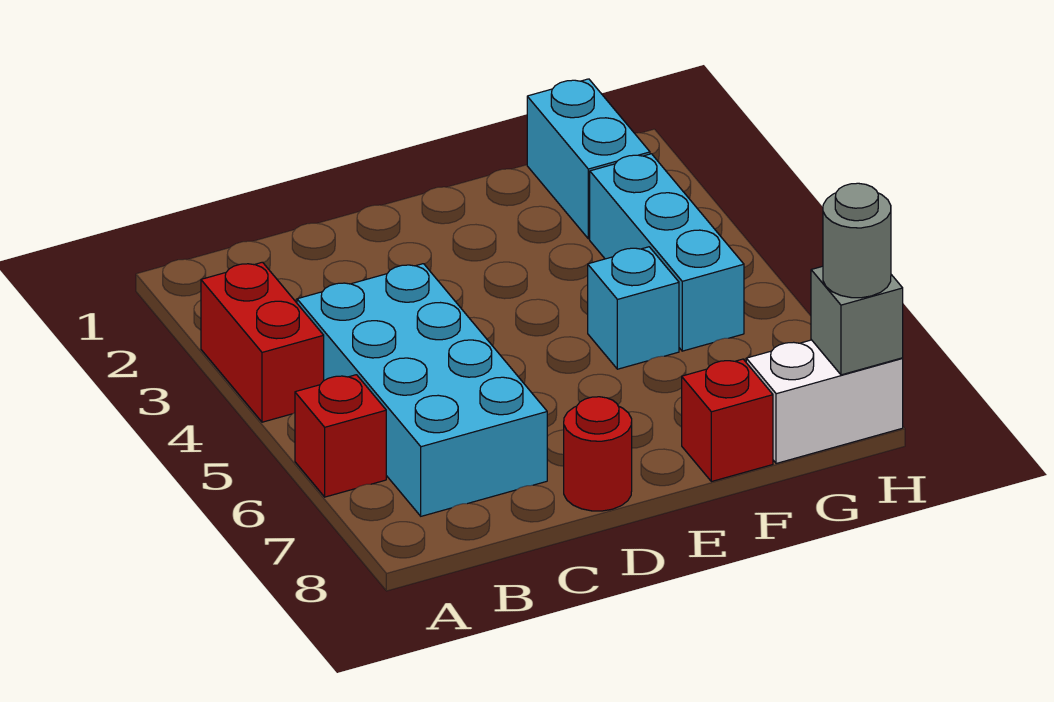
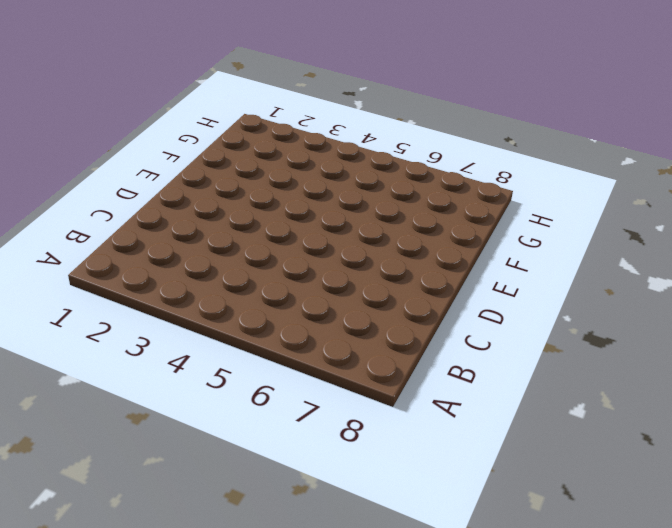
none -> red brick A3:A4 level 1
none -> red brick A6 level 1

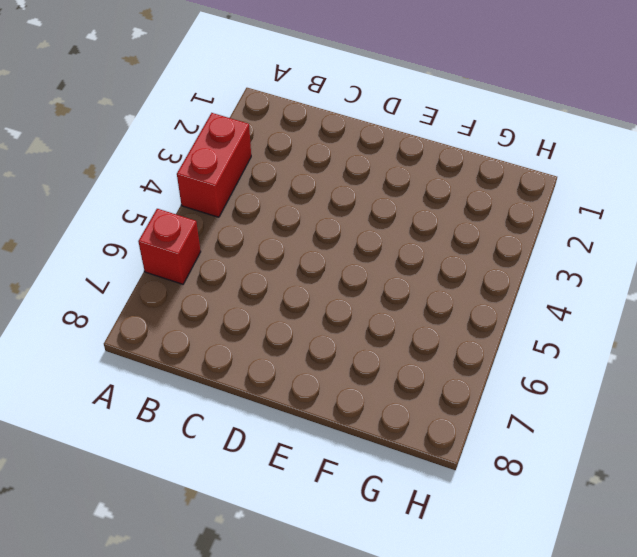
none -> cyan brick B4:C7 level 1
none -> red round brick D8 level 1

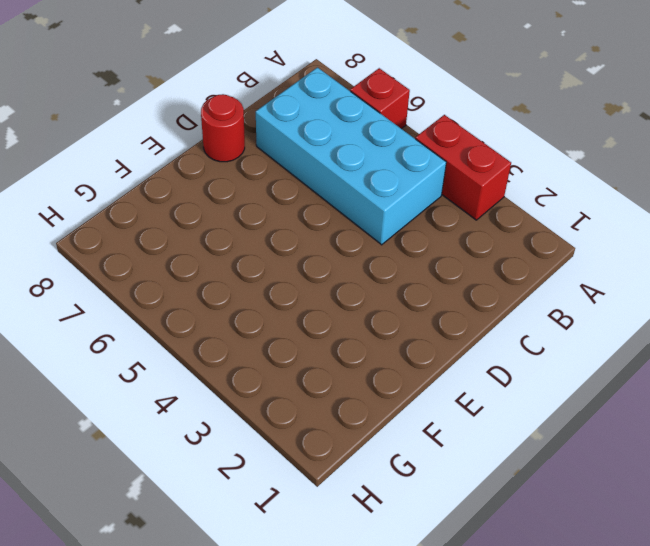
none -> cyan brick F5 level 1
none -> red brick F8 level 1

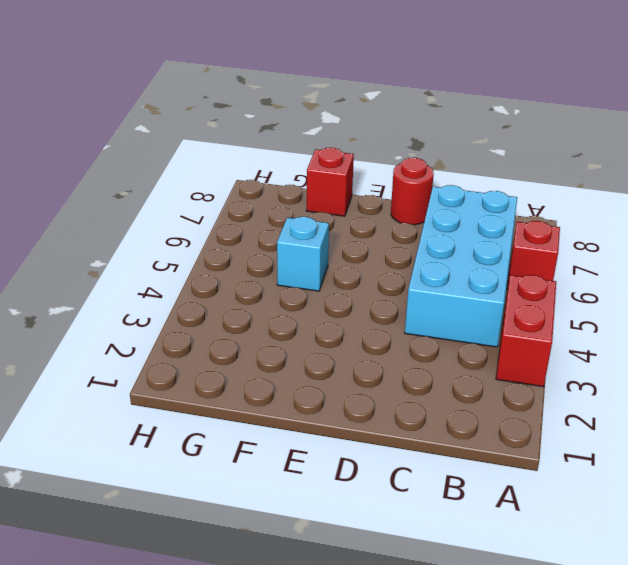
none -> cyan brick G1:G2 level 1
none -> cyan brick G3:G5 level 1

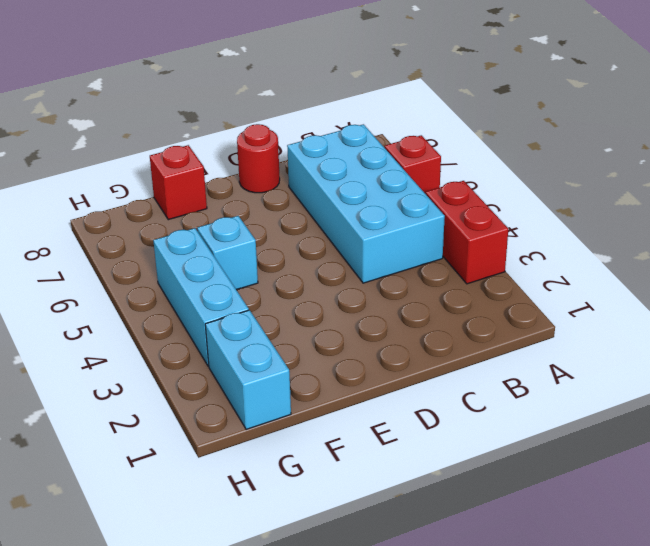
none -> white brick G8:H8 level 1
none -> grey brick H8 level 2

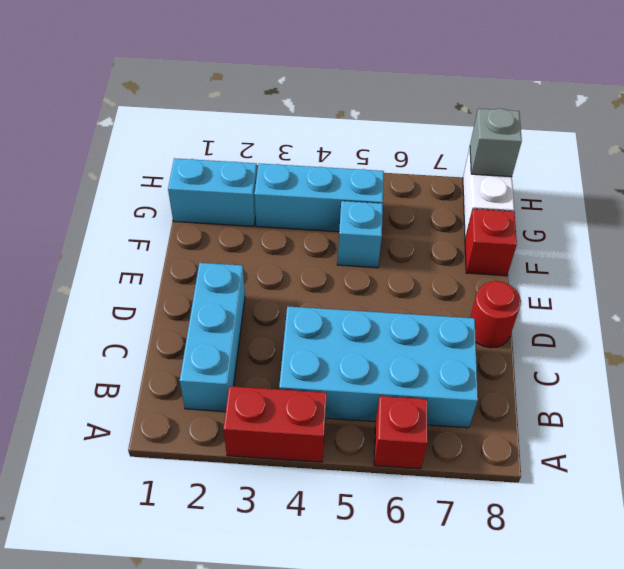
cyan brick B2:D2 level 1 -> none
none -> grey round brick H8 level 3

